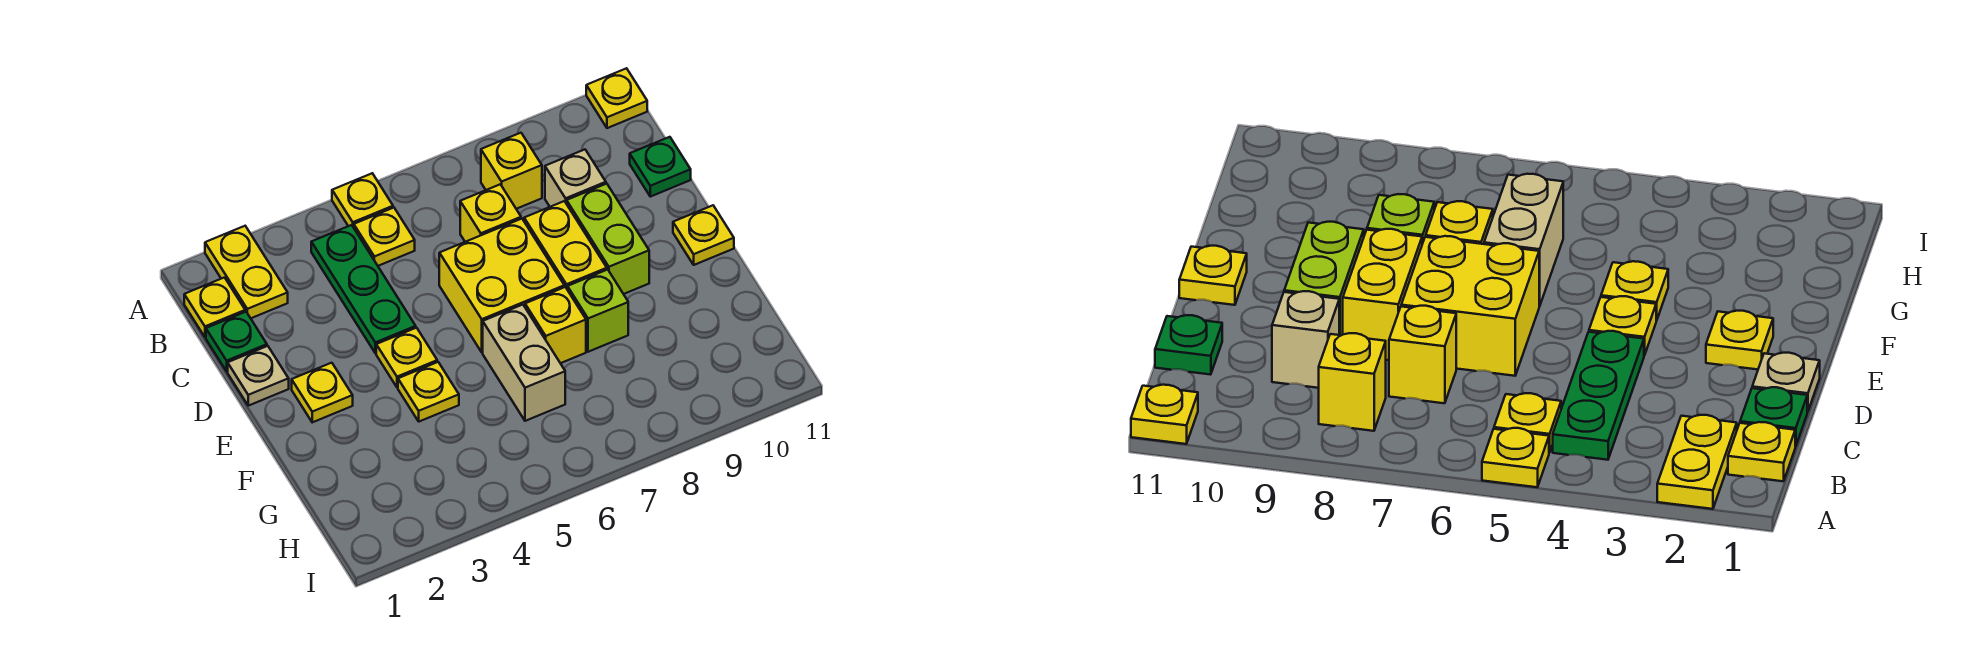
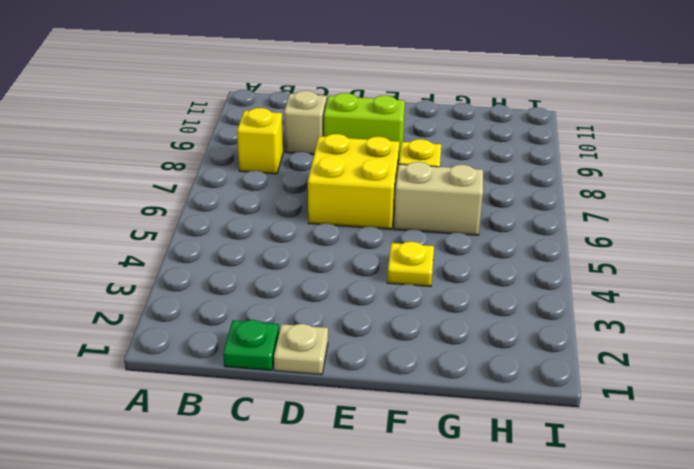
none -> yellow plate A2:B2 level 1
none -> yellow plate A5 level 1
none -> yellow plate A11 level 1

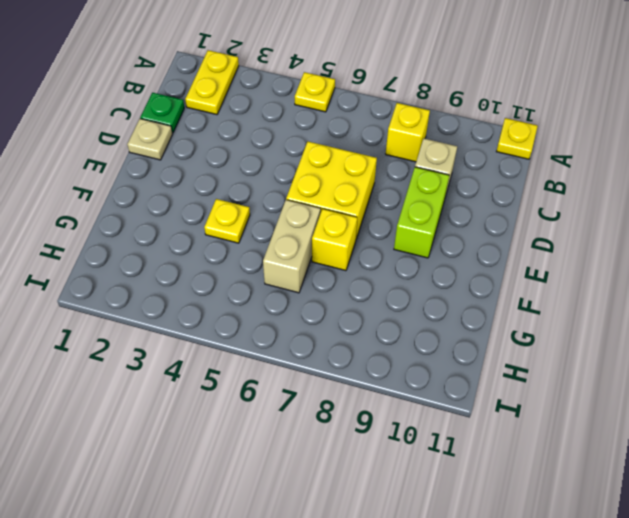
none -> yellow plate B1 level 1
none -> green plate B4:D4 level 1
none -> yellow plate B5 level 1

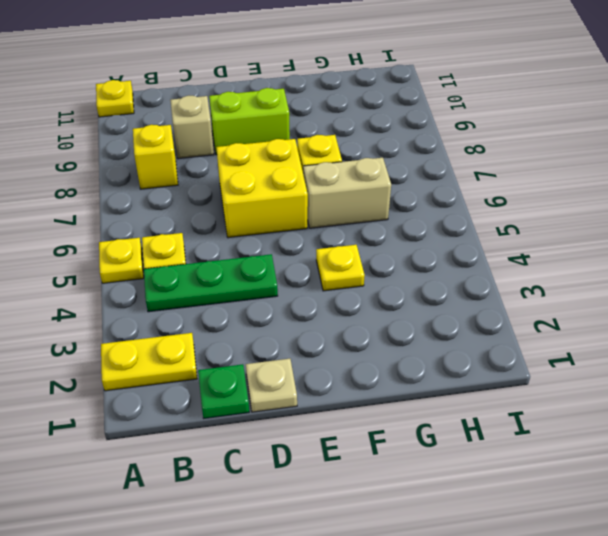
none -> yellow plate B1 level 1
none -> yellow brick C7 level 1
none -> green plate C11 level 1

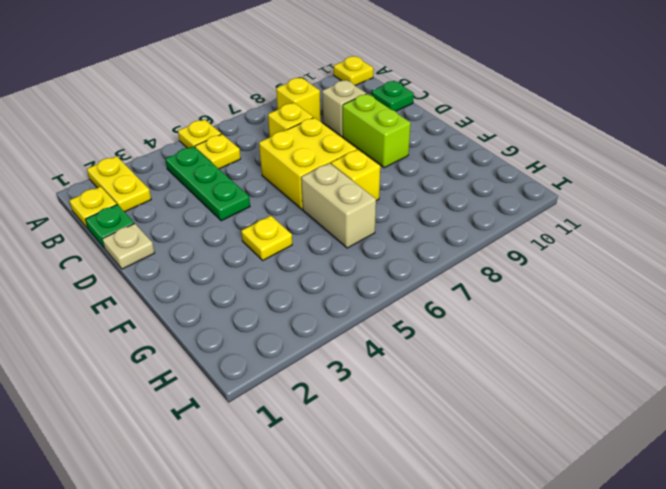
none -> yellow brick D8:E8 level 1
none -> yellow plate E2 level 1
none -> yellow plate E4 level 1

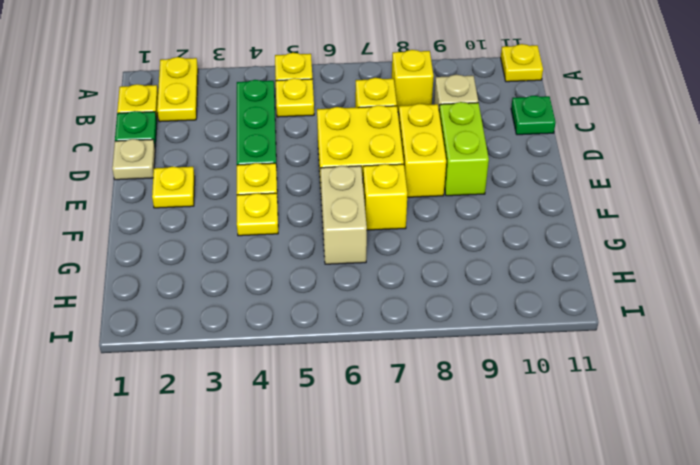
none -> yellow plate E11 level 1
none -> lime brick F8 level 1

